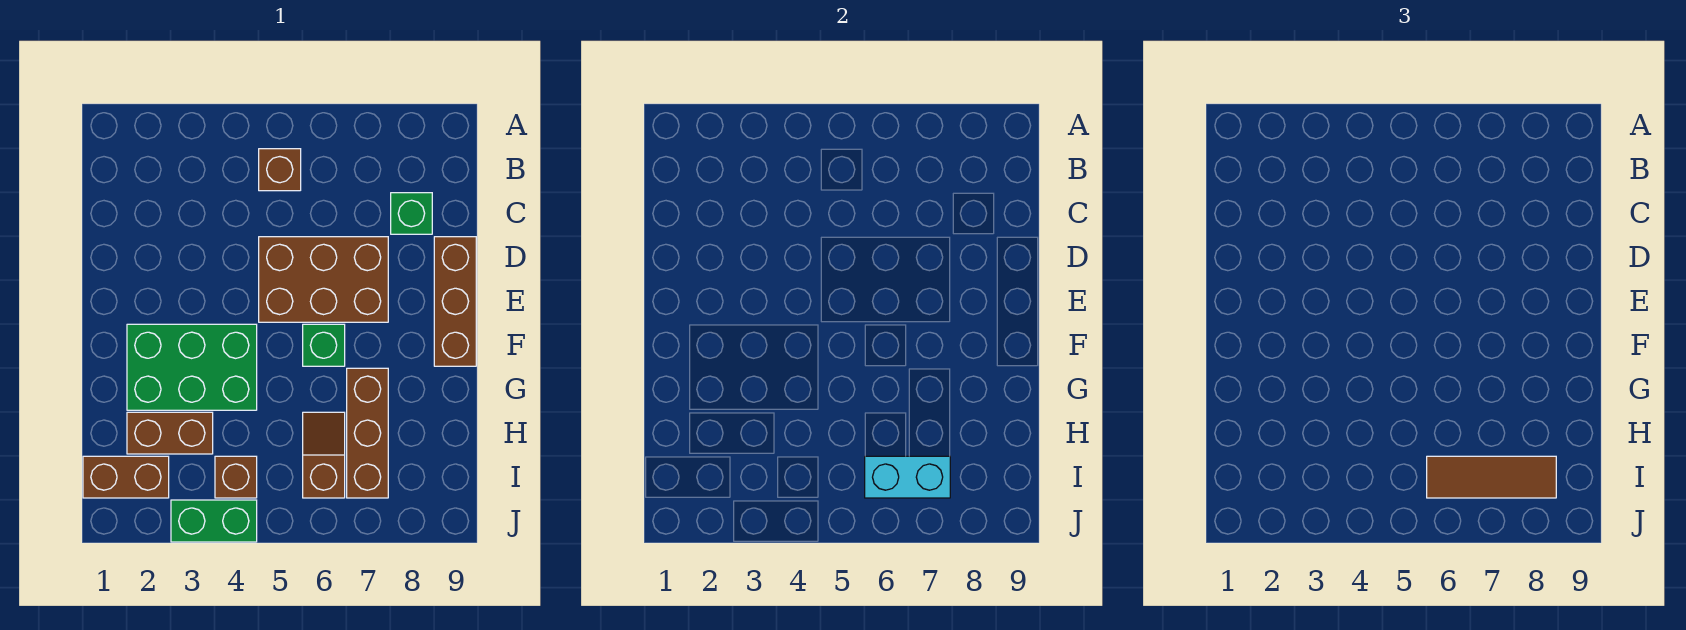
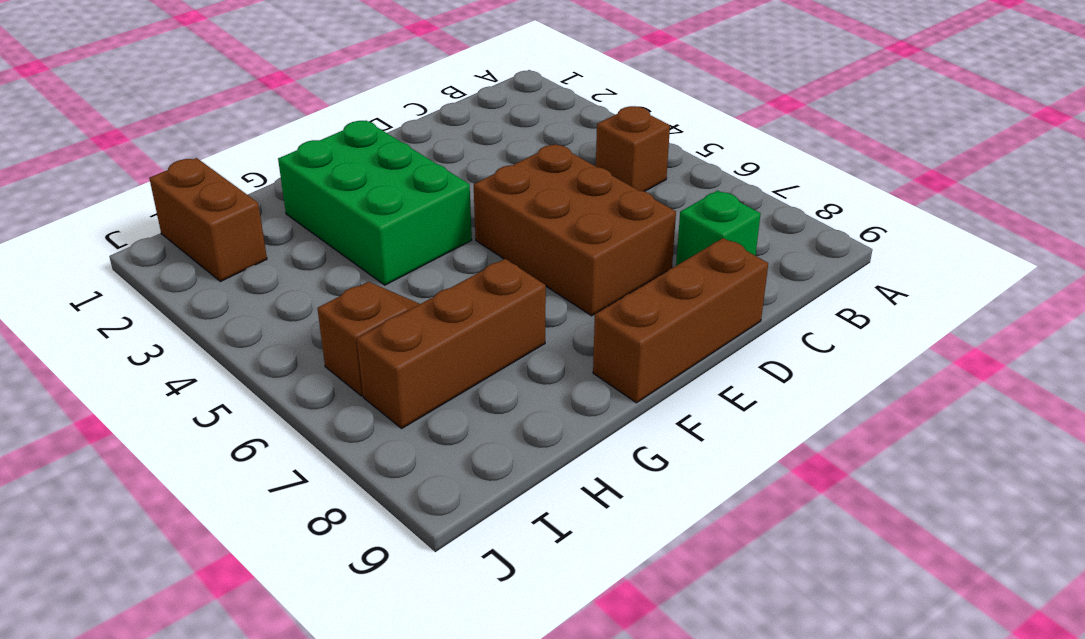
none -> green brick F6 level 1
none -> brown brick H2:H3 level 1
none -> brown brick I4 level 1

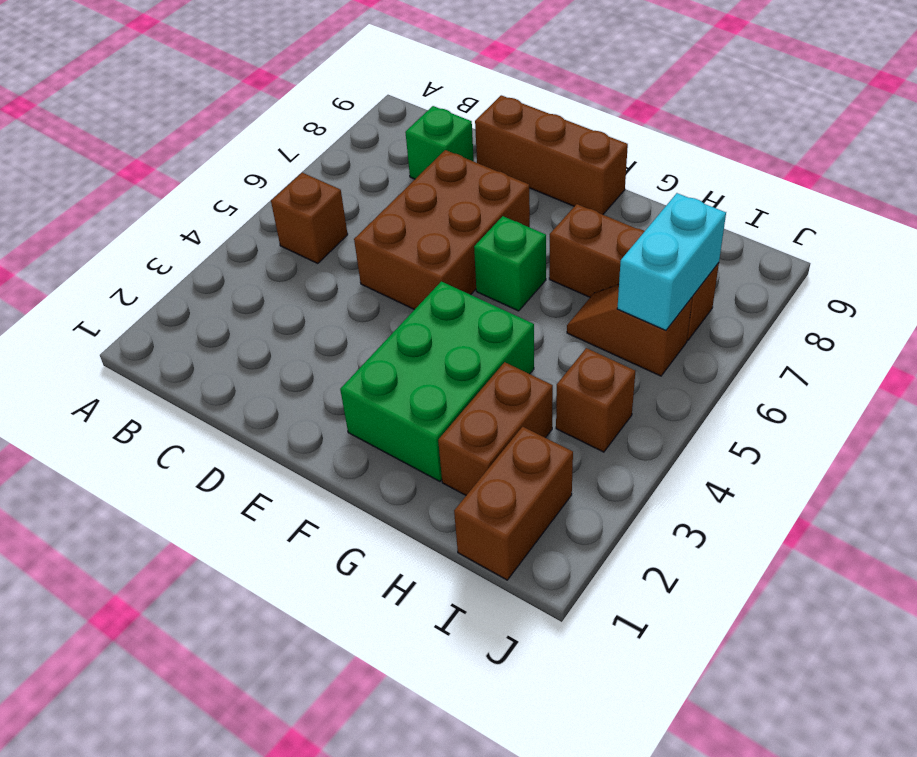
none -> green brick J3:J4 level 1
none -> brown tile I6:I8 level 3

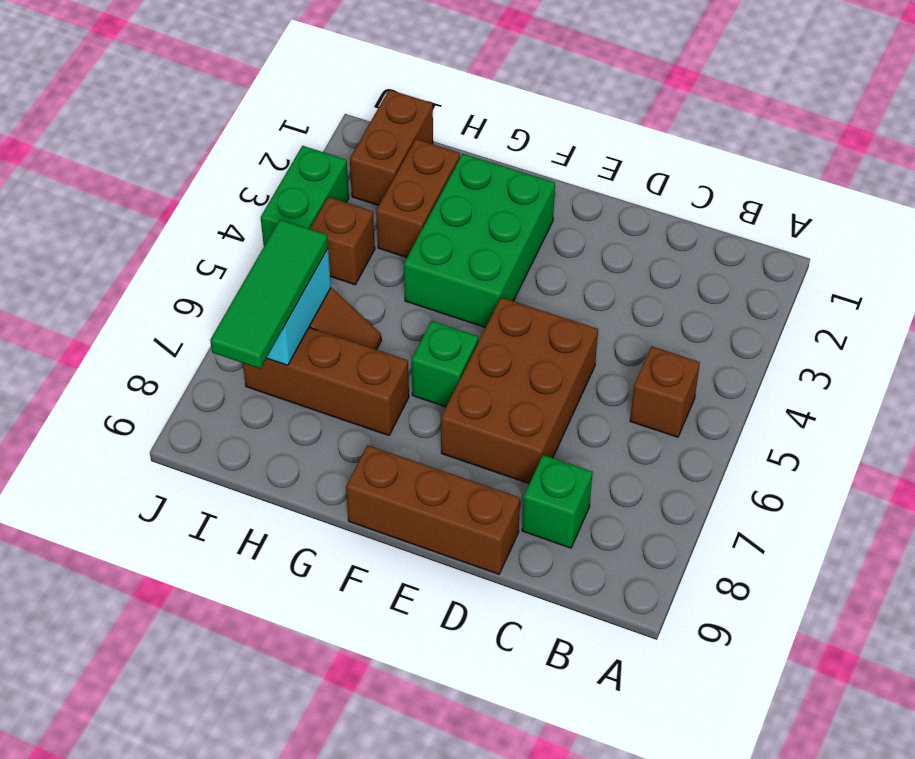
green tile I6:I8 level 3 -> brown tile I6:I8 level 3

